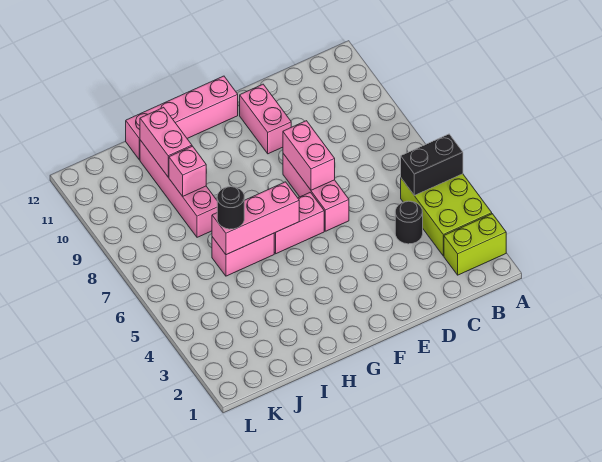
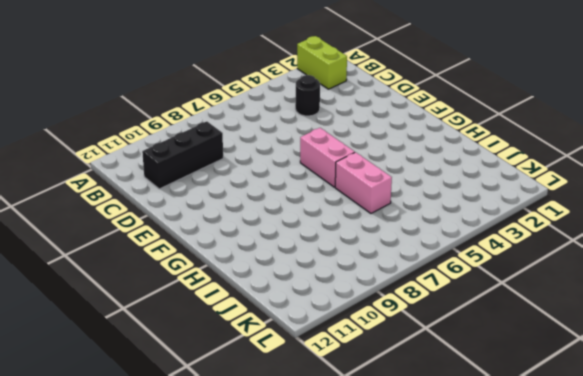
black brick C9:C11 level 1 -> none
none -> lime brick A3:B5 level 1
none -> pink brick E6:E8 level 1
none -> pink brick E10:E11 level 1

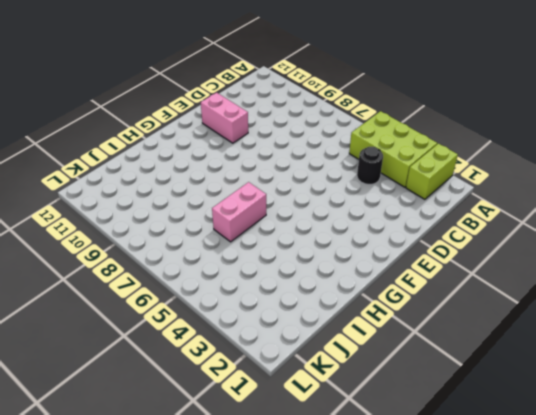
none -> pink brick E6:E8 level 1
none -> pink brick F6:G6 level 1
none -> pink brick F12:I12 level 1

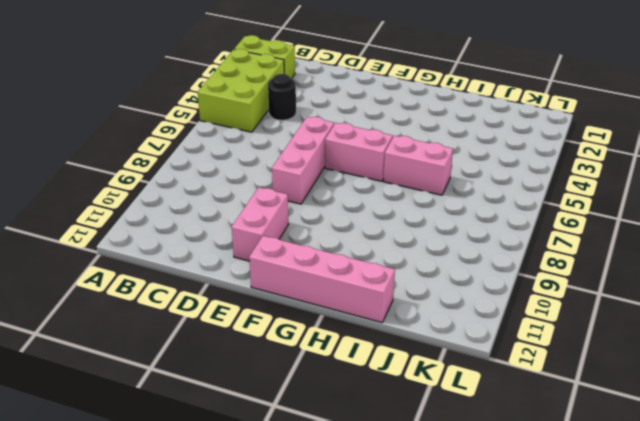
none -> pink brick I8:I11 level 1
none -> black brick A5:B5 level 2
none -> pink brick E7:E8 level 2

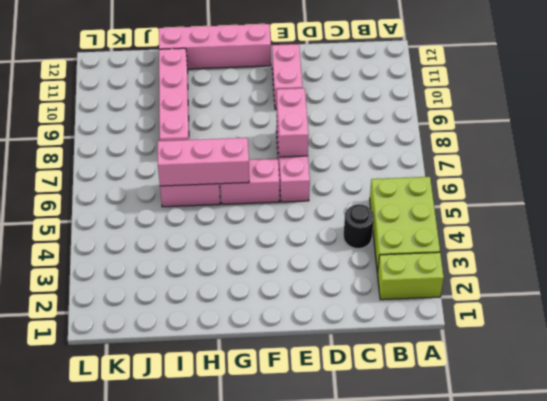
none -> black brick A5:B5 level 2
none -> pink brick I9 level 2
none -> pink brick I10:I11 level 2

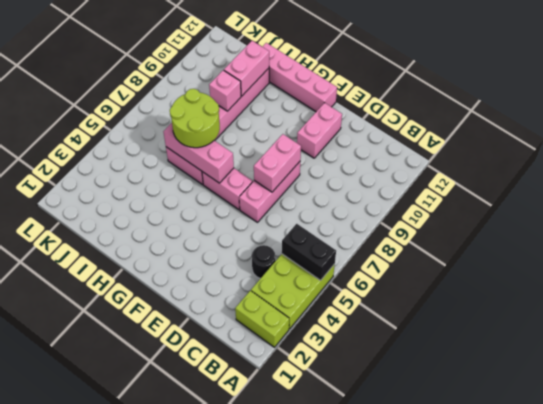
lime round brick H6:I7 level 3 -> black round brick I6 level 3

